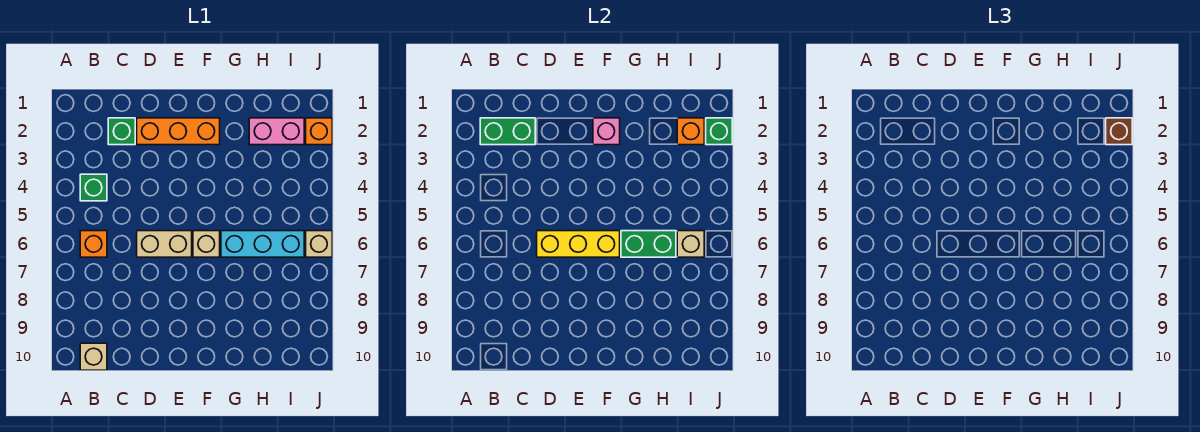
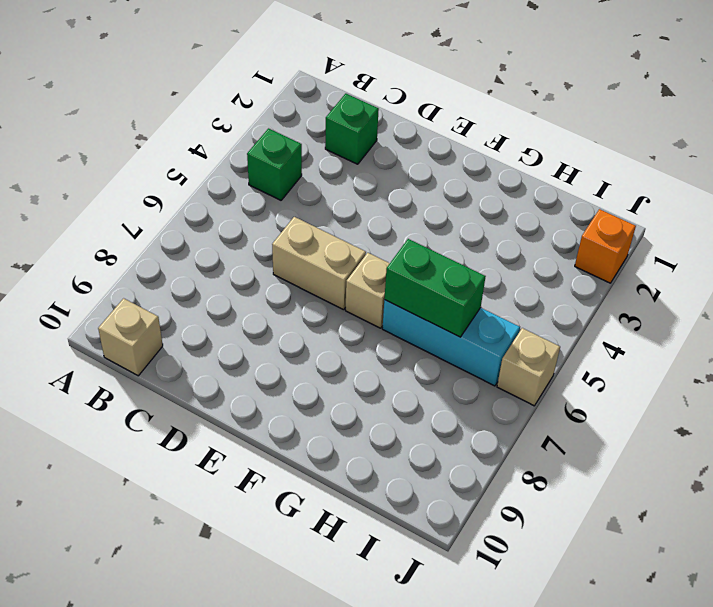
none -> orange brick B6 level 1
none -> orange brick D2:F2 level 1
none -> pink brick H2:I2 level 1

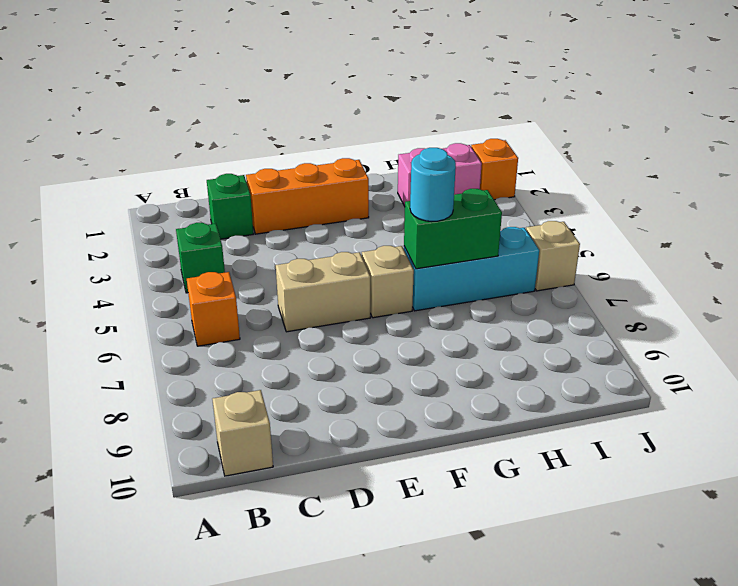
cyan round brick G6 level 3 -> none
none -> green brick B2:C2 level 2
none -> yellow brick D6:F6 level 2
none -> pink brick F2 level 2

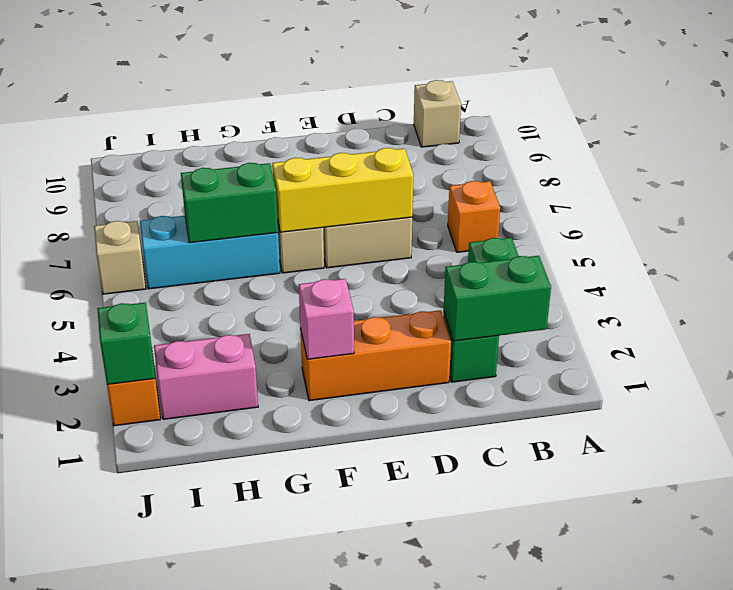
none -> orange brick I2 level 2
none -> tan brick I6 level 2
none -> brown brick J2 level 3

